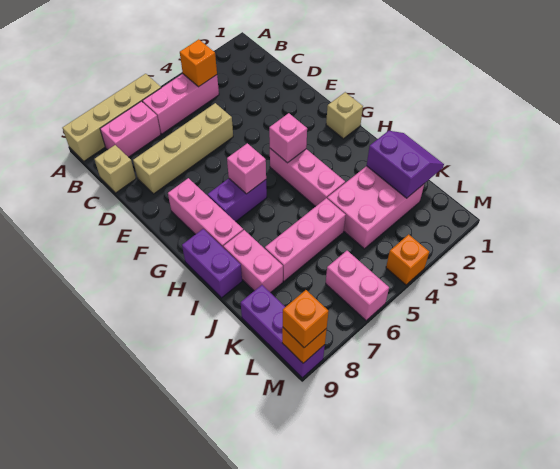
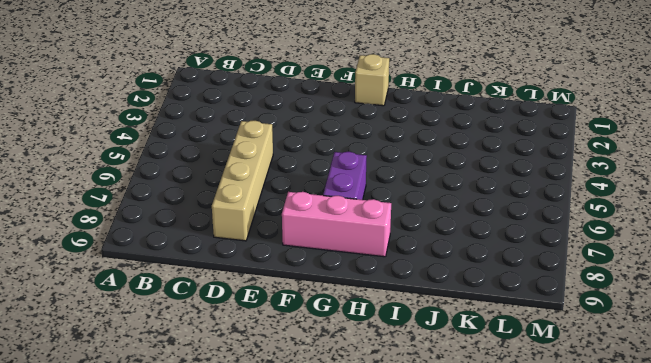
none -> tan brick A6:A9 level 1
none -> pink brick B4:B6 level 1
none -> pink brick B7:B8 level 1

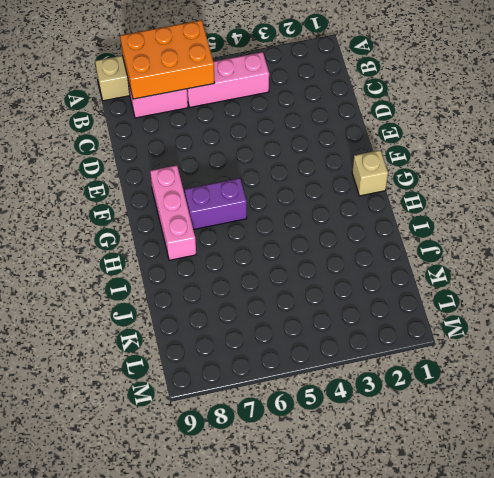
orange brick A6:B8 level 2 -> none
none -> tan brick C9 level 1
none -> tan brick D5:D8 level 1
none -> pink brick G4:I4 level 1

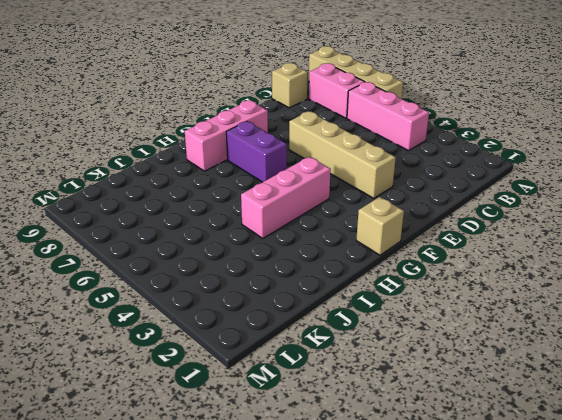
tan brick E3:E6 level 1 -> tan brick D5:D8 level 1
none -> purple brick H9:I9 level 1
none -> pink brick I8:J8 level 1
none -> pink brick J2:K4 level 1

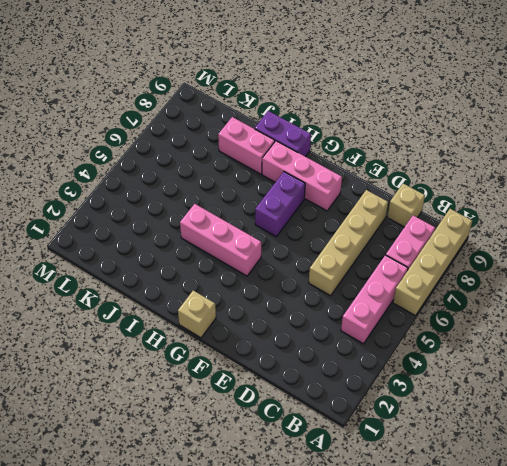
none -> pink brick J2:K4 level 1
none -> pink brick J5:J7 level 1
none -> purple brick K9:M9 level 1

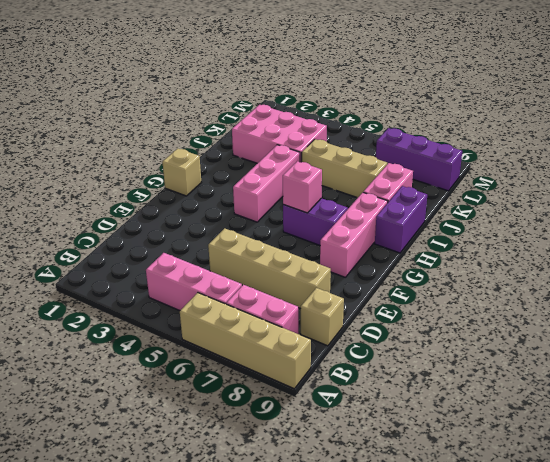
tan brick J5:J7 level 1 -> pink brick J5:J7 level 1
purple brick L7:L9 level 1 -> purple brick K9:M9 level 1
none -> pink brick L6:M6 level 1
none -> orange brick M4 level 1
none -> orange brick B4 level 2

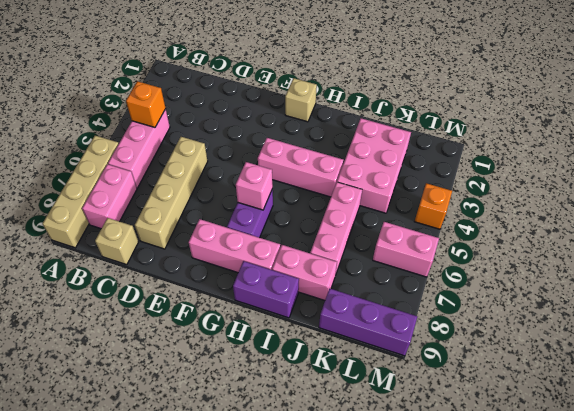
none -> pink brick G4 level 2
none -> purple slope J1:K2 level 2 top 2
none -> orange brick M9 level 2

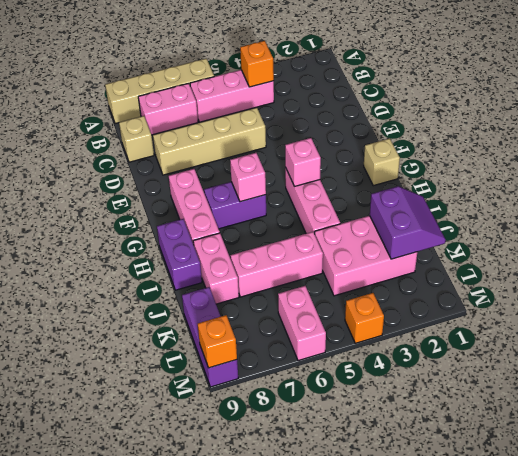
none -> orange brick M9 level 3

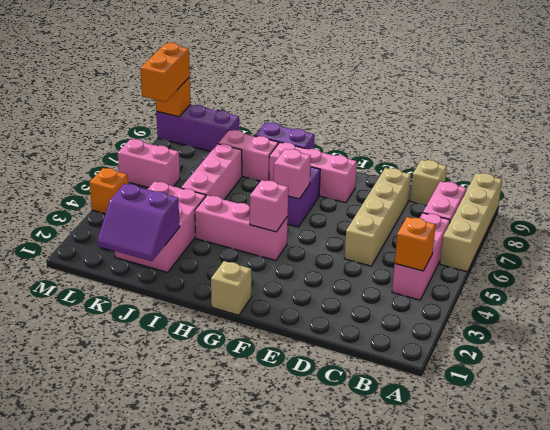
orange brick M8:M9 level 3 -> orange brick M9 level 3

